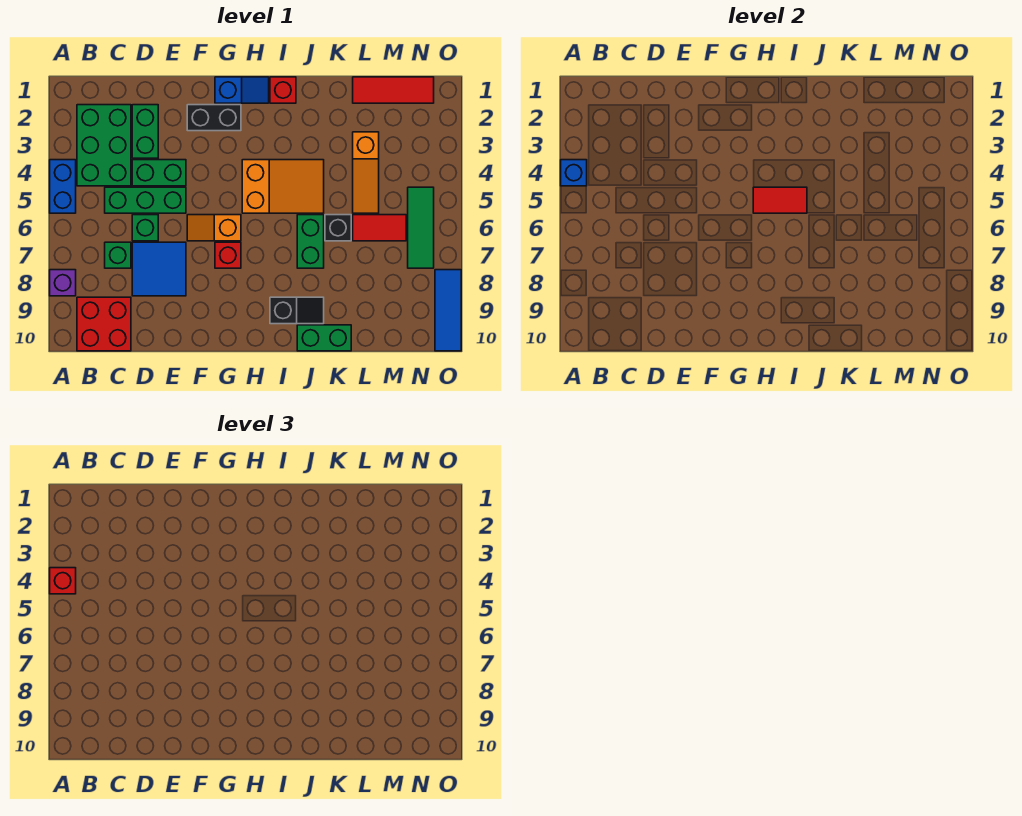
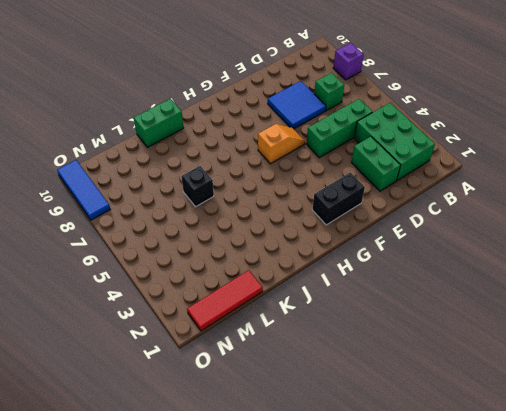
none -> blue brick A4:A5 level 1
none -> red brick B9:C10 level 1
none -> green brick D4:E4 level 1

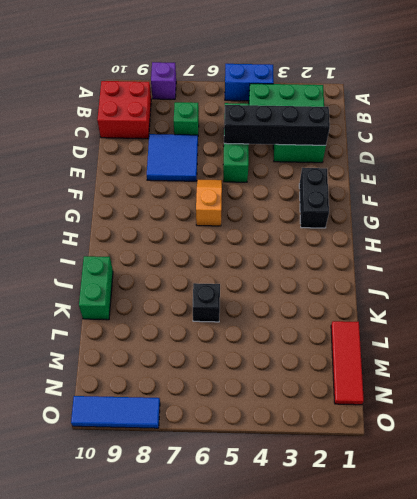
black brick D2:D5 level 2 -> none
none -> green brick D4:E4 level 1
none -> green brick D6 level 1
none -> blue slope G1:H1 level 1 top G

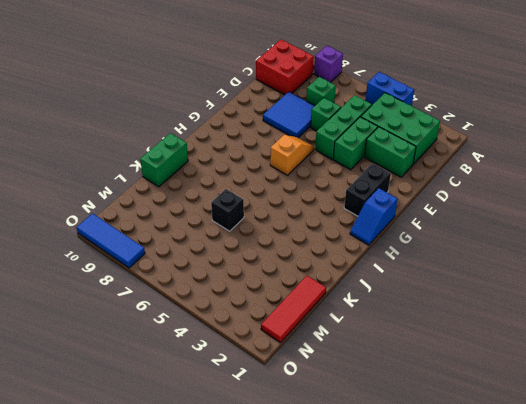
none -> red brick G7 level 1
none -> orange slope H4:J5 level 1 top H
none -> red brick I1 level 1

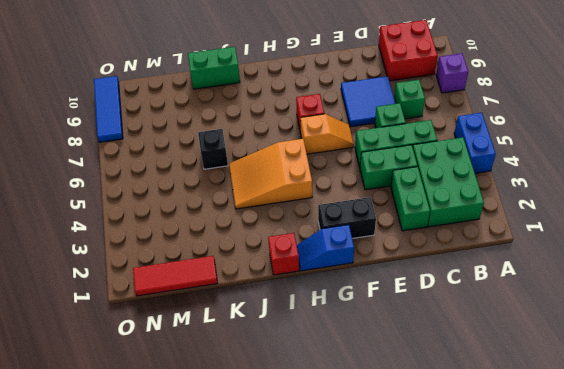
none -> black slope I9:J9 level 1 top I
none -> green brick J6:J7 level 1
none -> orange slope L3:L5 level 1 top 3

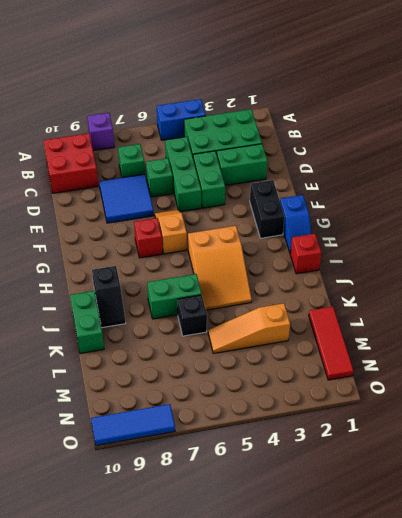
none -> red tile L6:M6 level 1
none -> green tile N5:N7 level 1
none -> blue brick A4 level 2

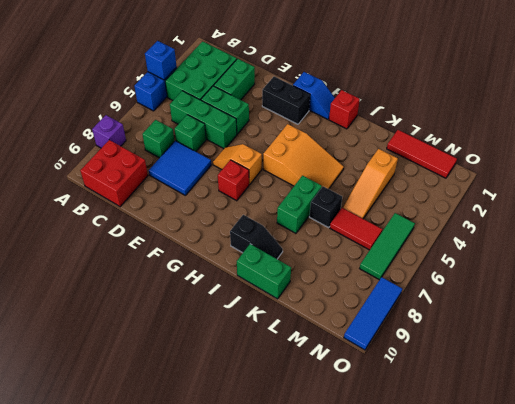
none -> red tile H5:I5 level 2
none -> red brick A4 level 3

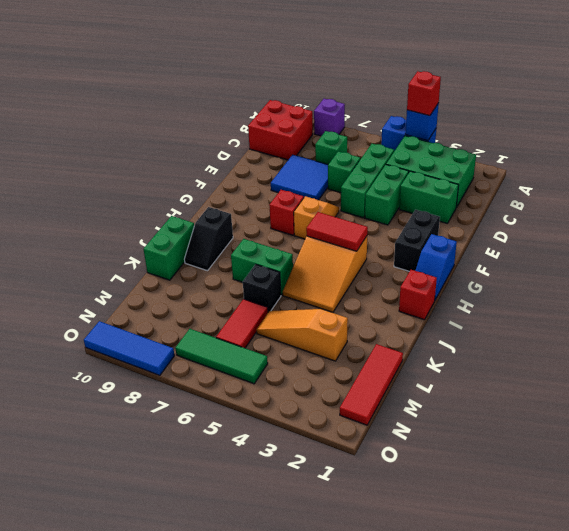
red tile H4:H5 level 2 -> red tile H5:I5 level 2

